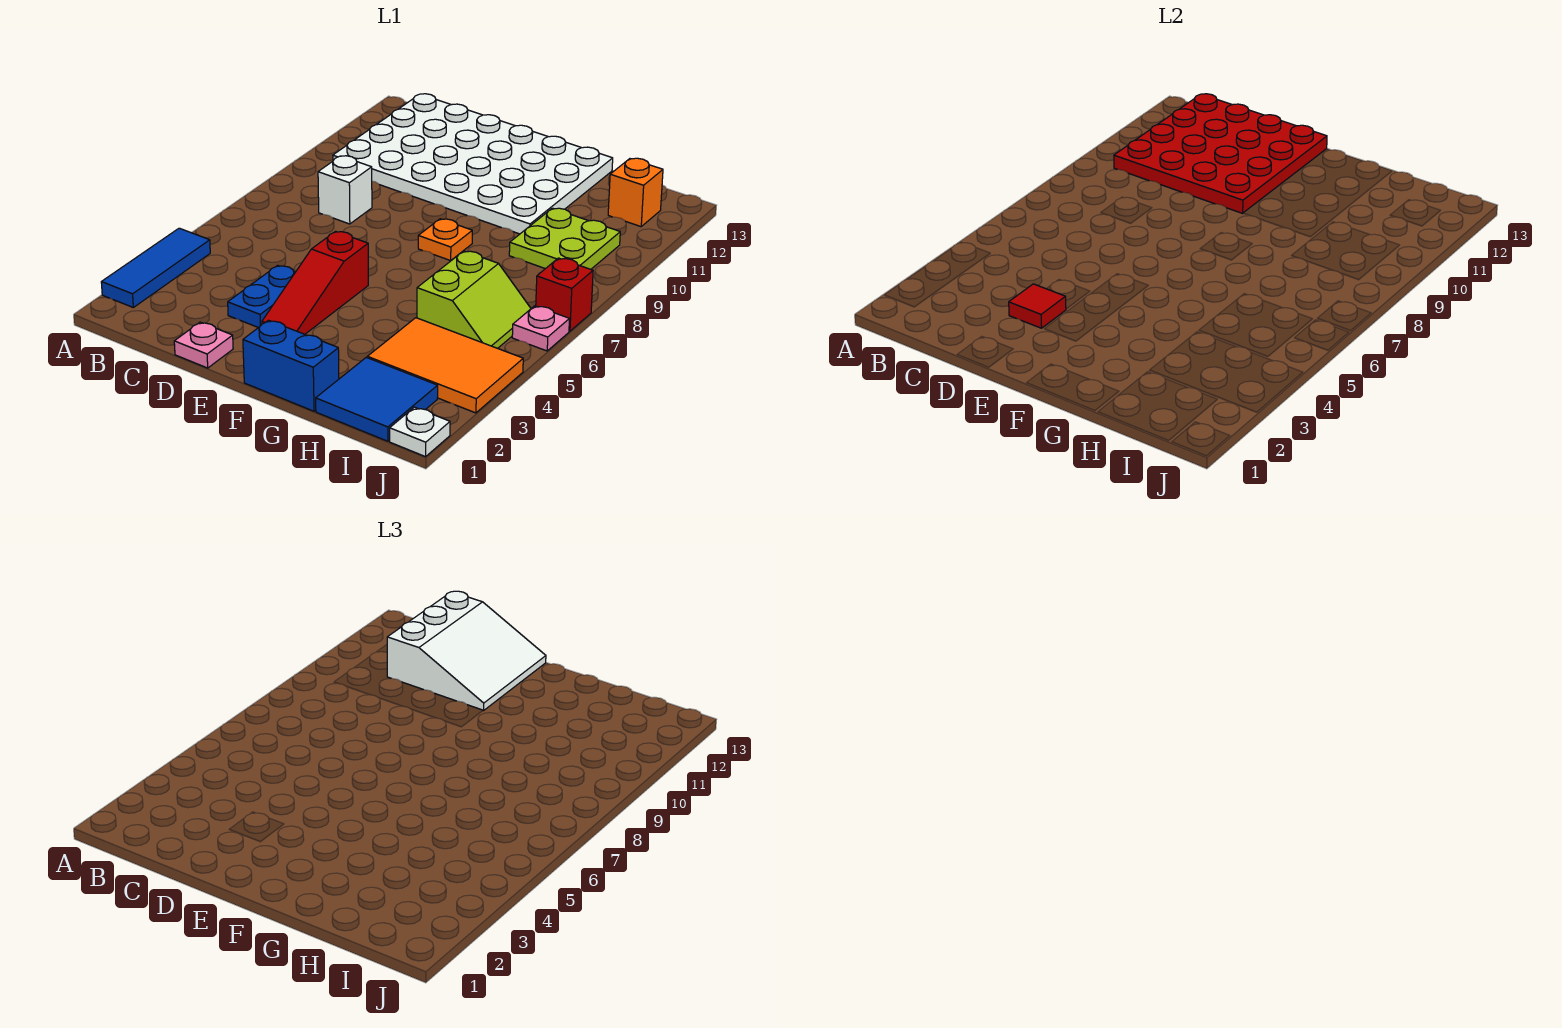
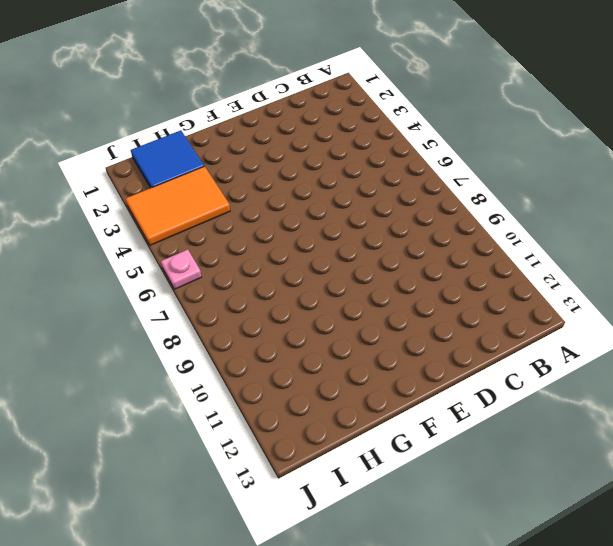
none -> blue tile A2:A4 level 1
none -> white plate B10:G13 level 1
none -> white brick C8 level 1

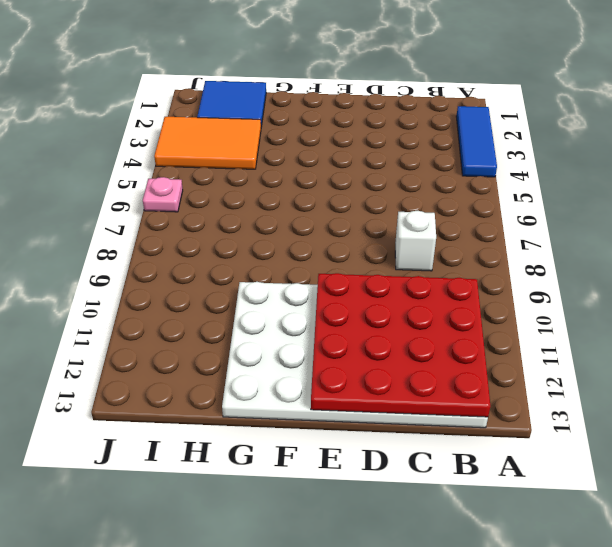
none -> pink plate D1 level 1
none -> blue plate D3:D4 level 1
none -> red slope E3:E5 level 1 top 5

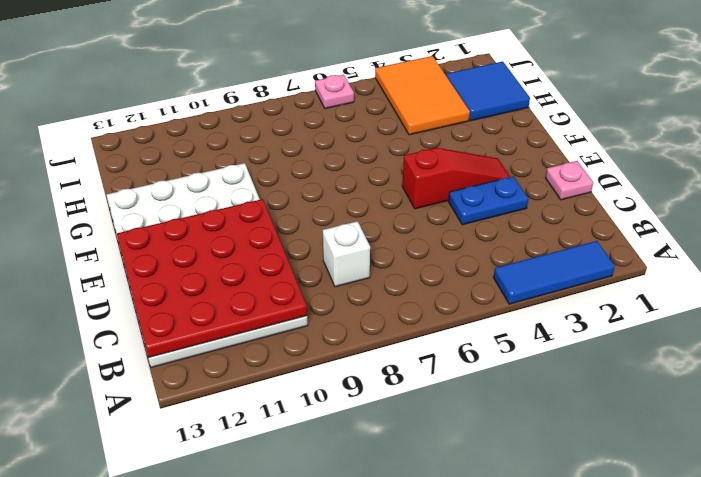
none -> blue brick F1:G1 level 1
none -> orange plate F8 level 1
none -> lime slope H5:I6 level 1 top H

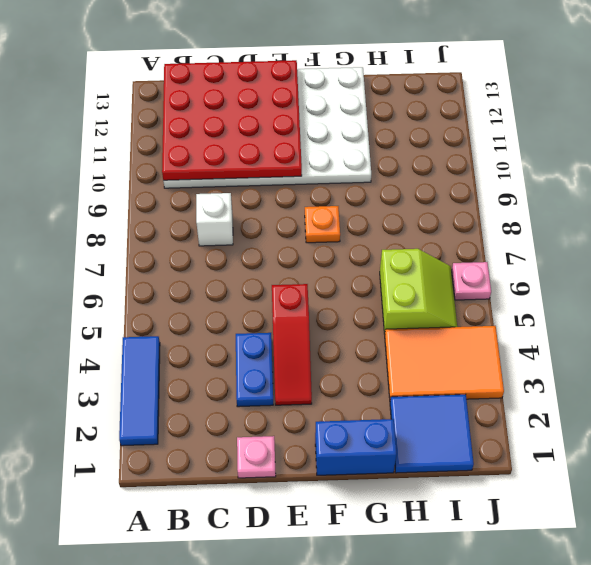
none -> lime plate H9:I10 level 1
none -> orange brick I12 level 1
none -> white plate J1 level 1

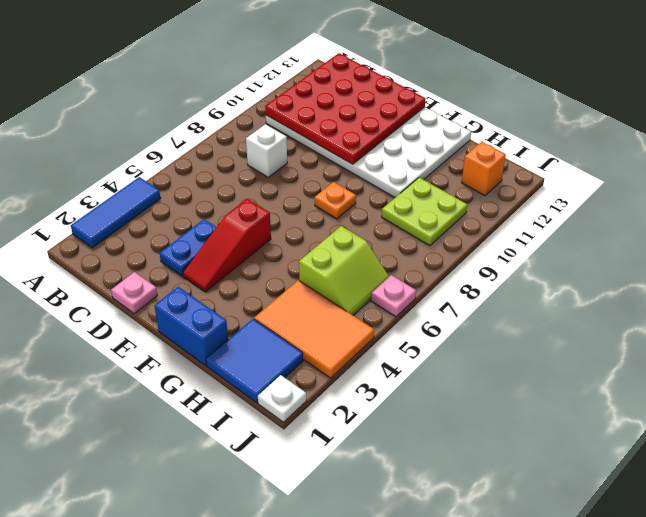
none -> red brick J7 level 1
none -> red tile D3 level 2
none -> white slope C11:E13 level 3 top C

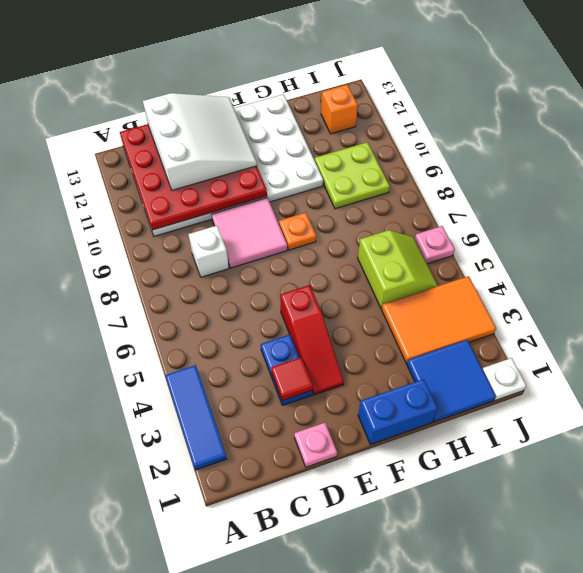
pink tile D8:E9 level 1 -> none
none -> red brick J7 level 1

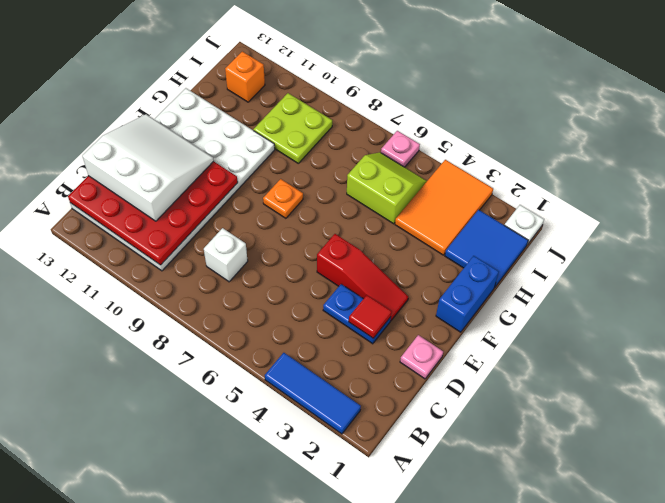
none -> red brick J7 level 1

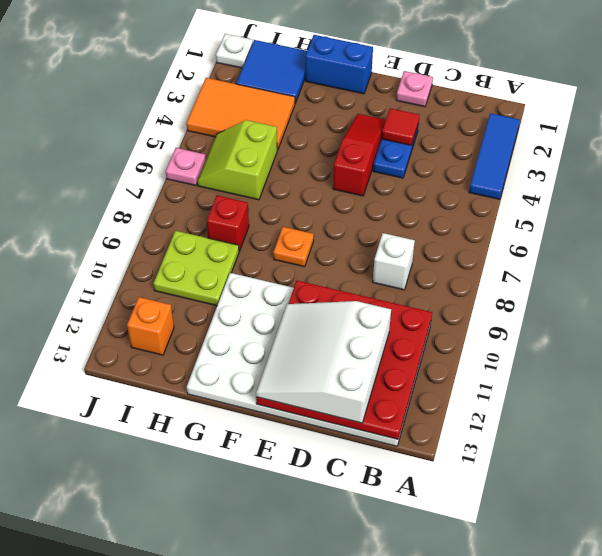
red brick H8 level 1 -> red brick J7 level 1

